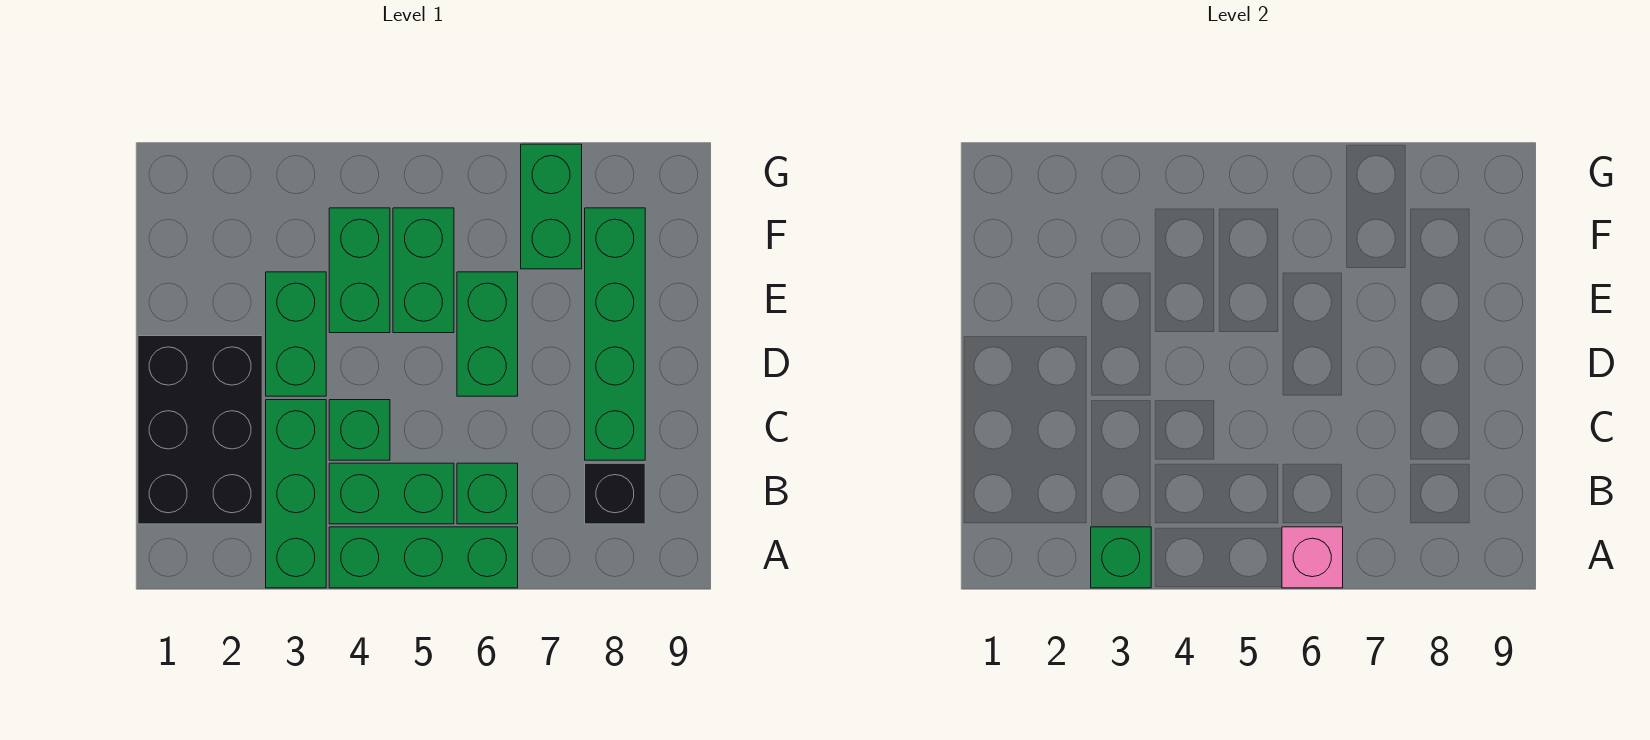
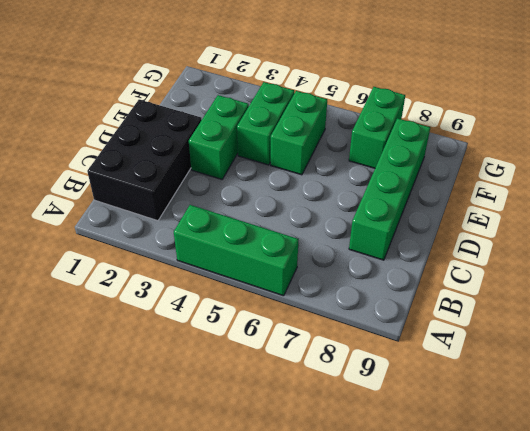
none -> green brick A3:C3 level 1
none -> green brick B4:B5 level 1
none -> green brick B6 level 1

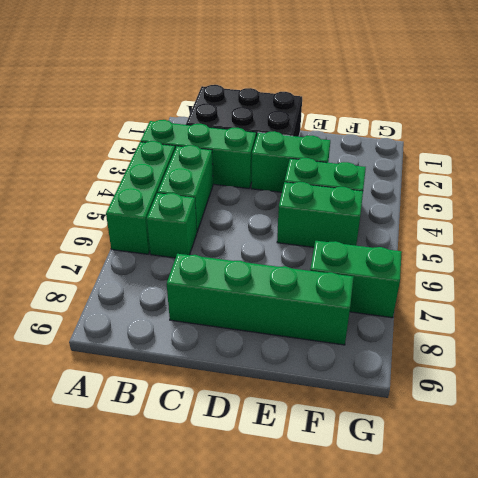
none -> black brick B8 level 1
none -> green brick C4 level 1
none -> green brick D6:E6 level 1

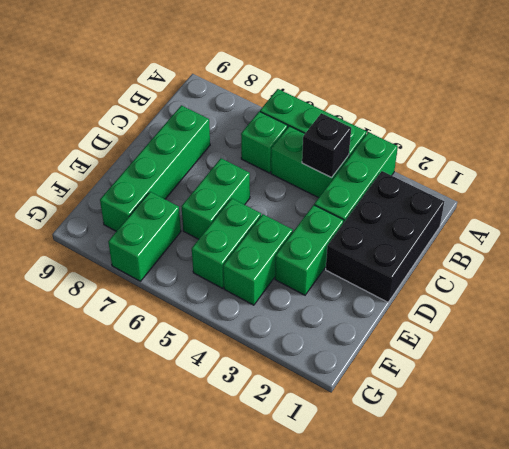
black brick B4 level 2 -> black brick B8 level 1
none -> green brick C4 level 1
none -> green brick A3 level 2
none -> pink brick A6 level 2

